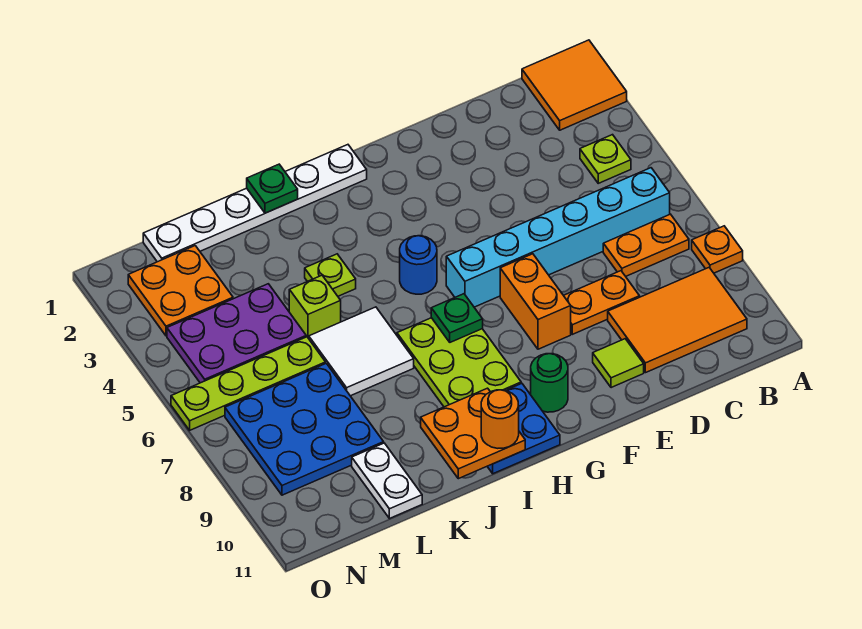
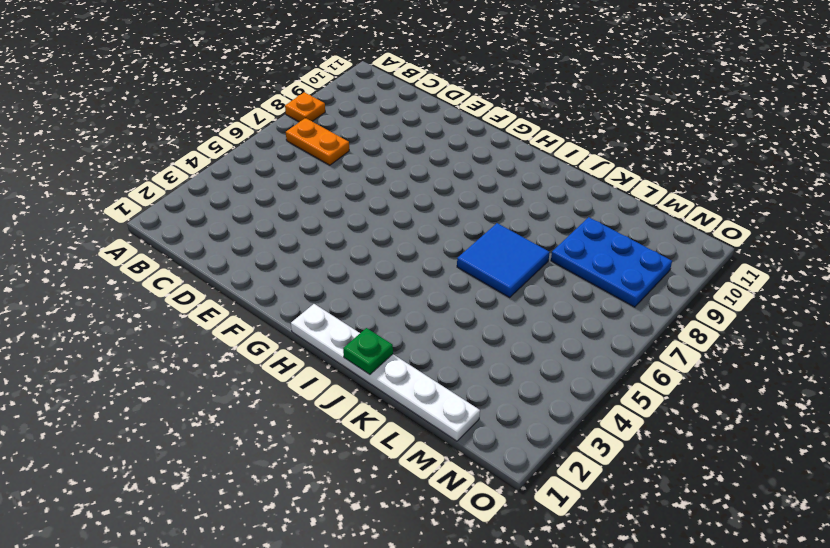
blue tile J6:K7 level 1 -> white tile J6:K7 level 1
blue plate L8:N9 level 1 -> blue plate L7:N9 level 1
none -> orange tile A1:B2 level 1
none -> lime plate B4 level 1
none -> cyan brick B6:G6 level 1

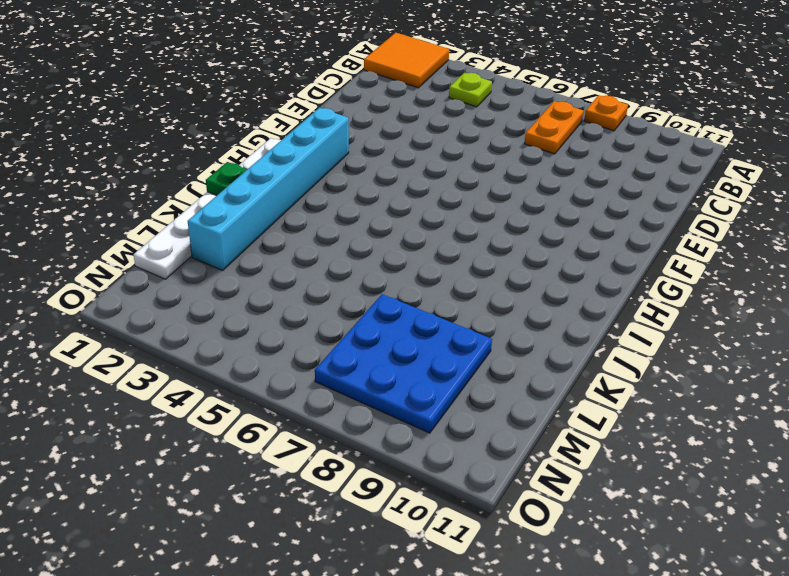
cyan brick G2:L2 level 1 -> cyan brick B6:G6 level 1
none -> orange tile B9:D10 level 1
none -> orange plate D8:E8 level 1
none -> lime tile E10 level 1

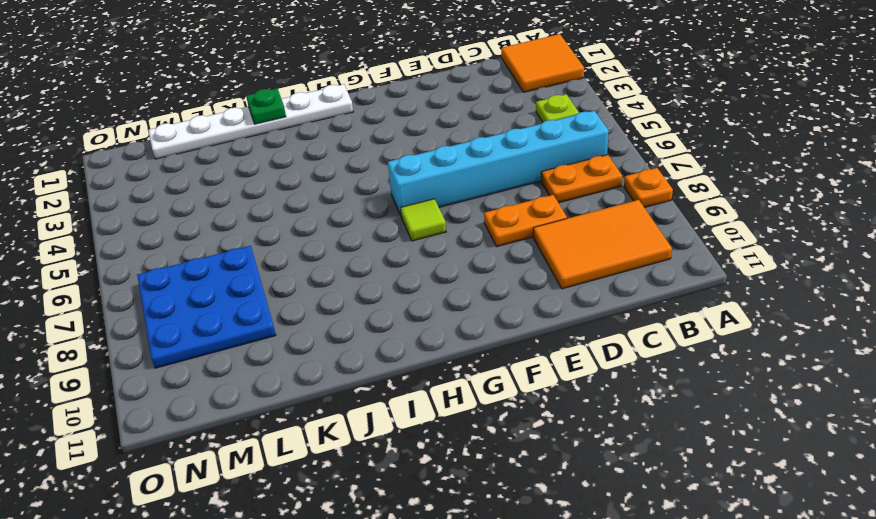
lime tile G7 level 1 -> lime tile E10 level 1
none -> orange brick F7:F8 level 1
none -> green round brick G10 level 1
none -> blue round brick H5 level 1

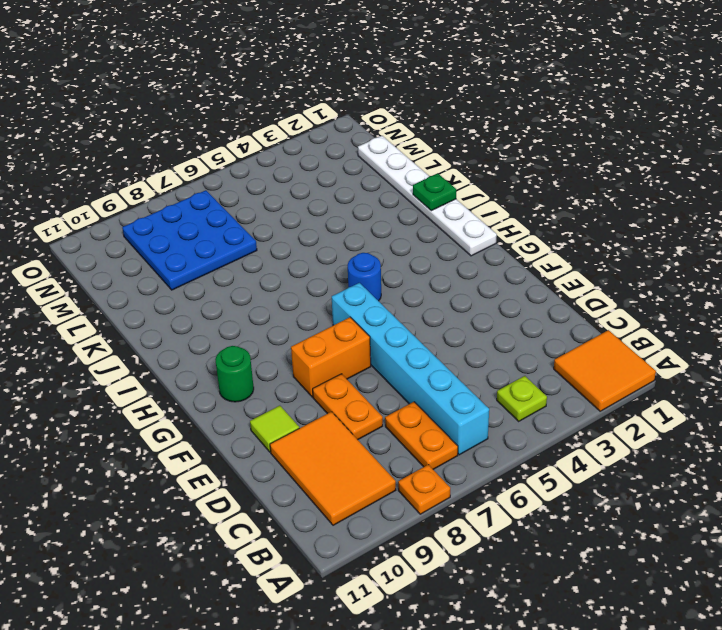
none -> lime plate H7:I9 level 1
none -> blue plate H10:I11 level 1
none -> lime plate J4 level 1

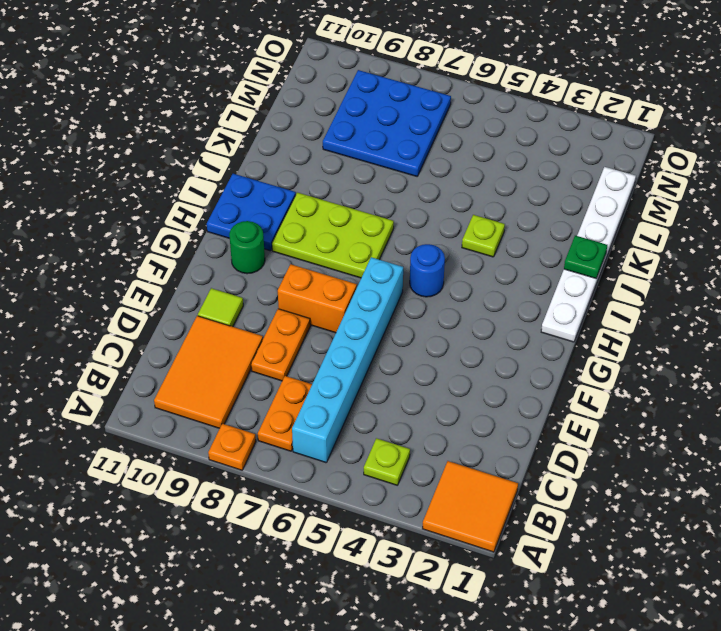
none -> white tile J6:K7 level 1
none -> lime brick K5 level 1
none -> purple plate L4:N5 level 1

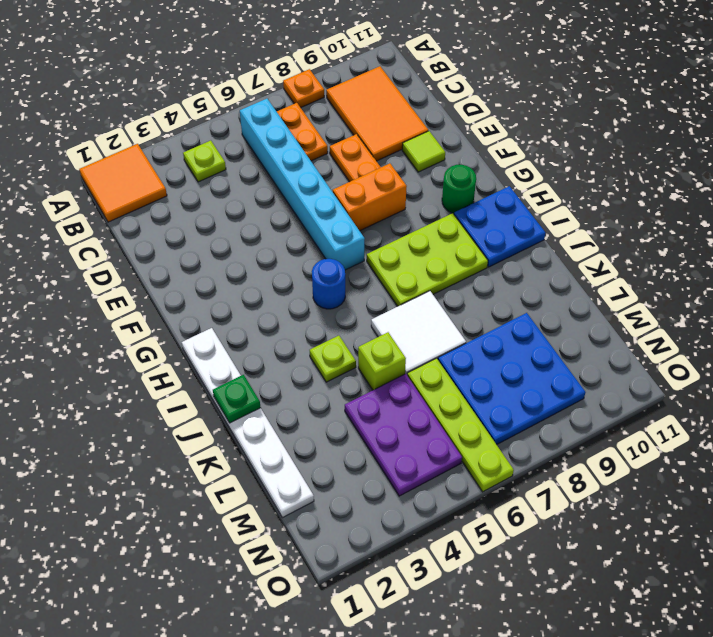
none -> white plate L10:L11 level 1
none -> orange plate M2:N3 level 1
none -> green plate H7 level 2

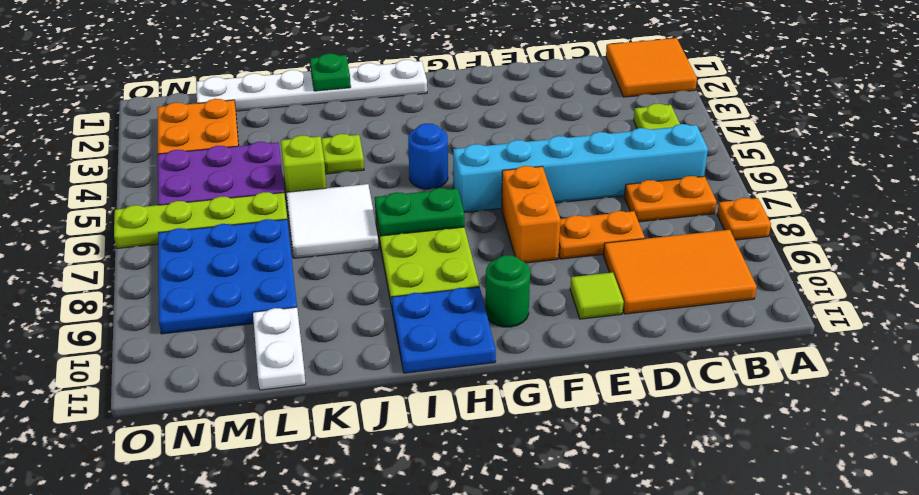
green plate H7:I7 level 2 -> green plate H7 level 2
none -> orange plate I10:J11 level 2
none -> orange round brick I11 level 3

